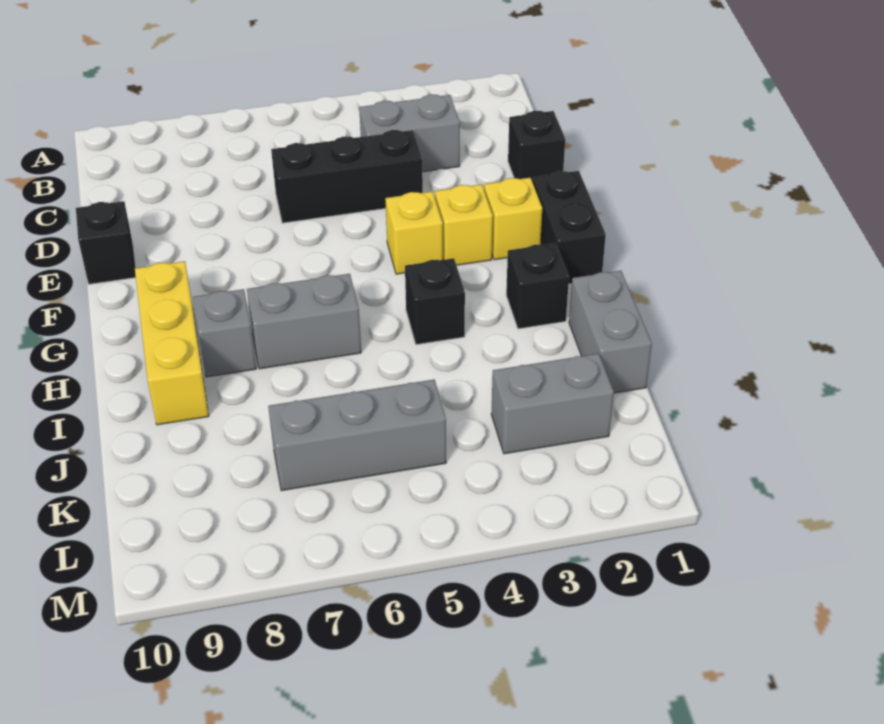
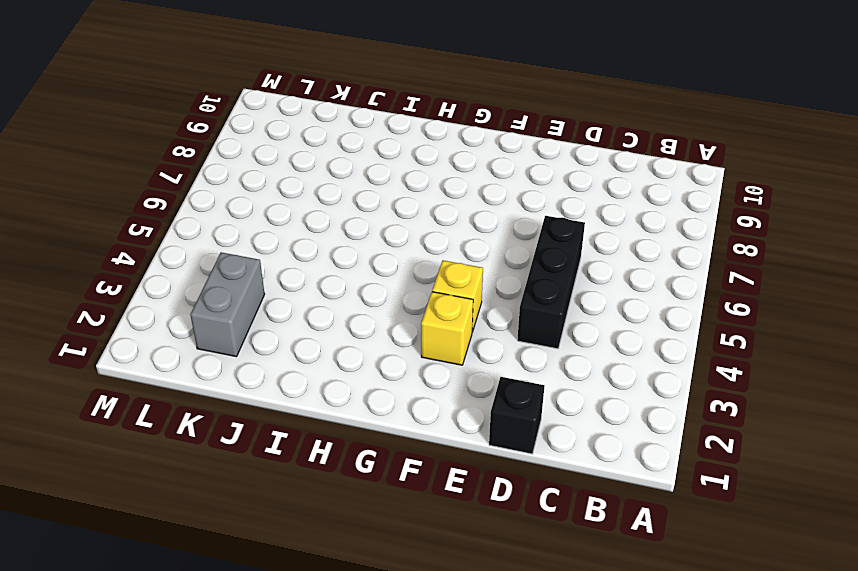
none -> grey brick C3:C4 level 1
none -> black brick E10 level 1
none -> black brick F1:G1 level 1

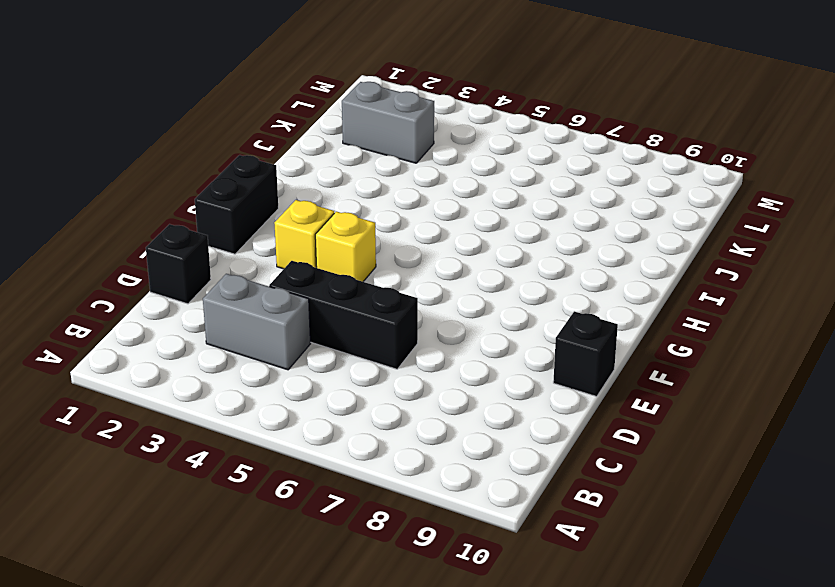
none -> yellow brick F2 level 1
none -> yellow brick G9:I9 level 1
none -> black brick H2 level 1

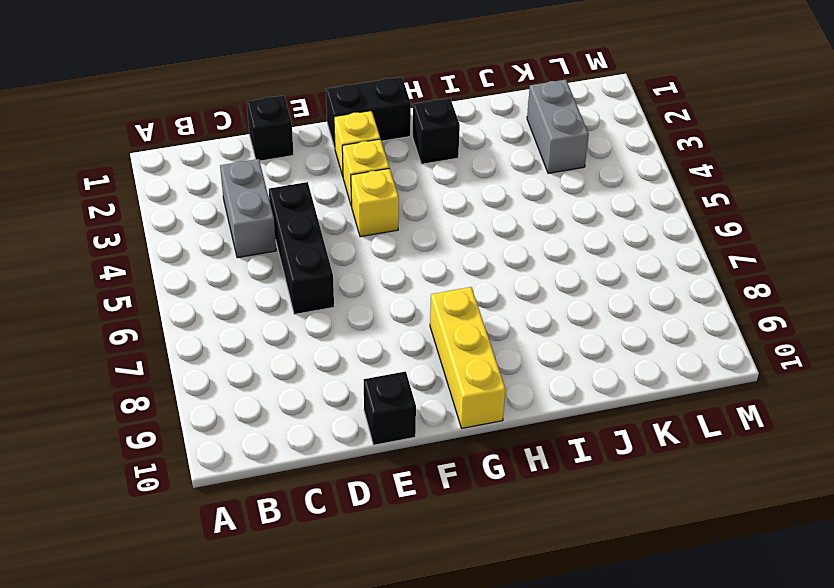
yellow brick G8:G10 level 1 -> yellow brick G9:I9 level 1
none -> black brick H4 level 1
none -> grey brick H6:H7 level 1
none -> grey brick H8 level 1

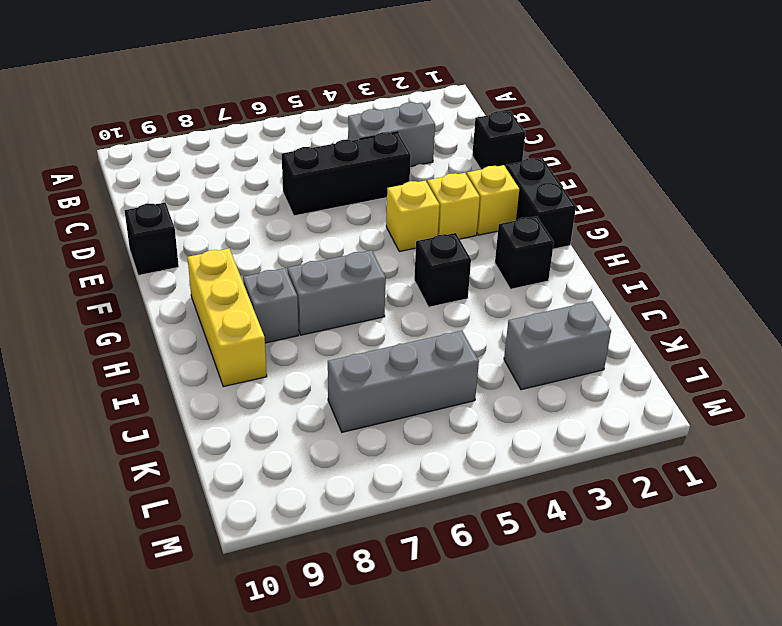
none -> grey brick I1:J1 level 1

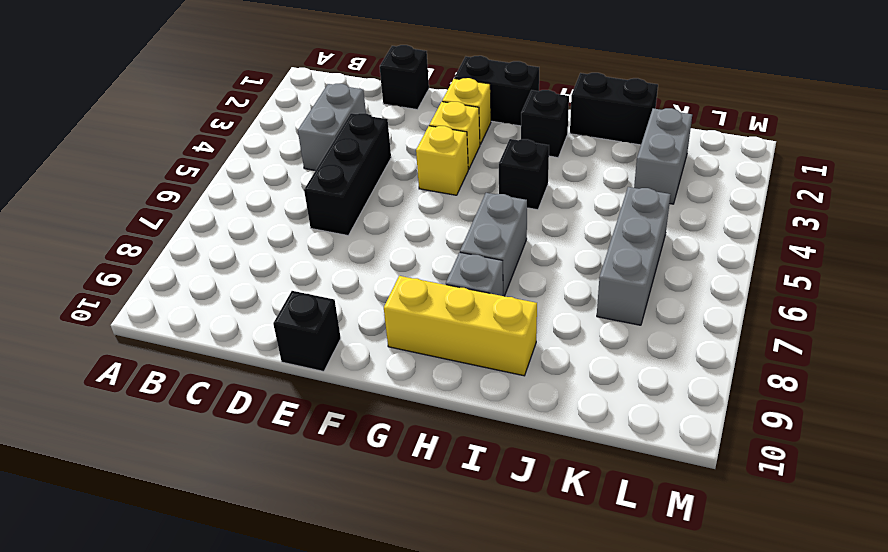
black brick I1:J1 level 1 -> grey brick I1:J1 level 1

